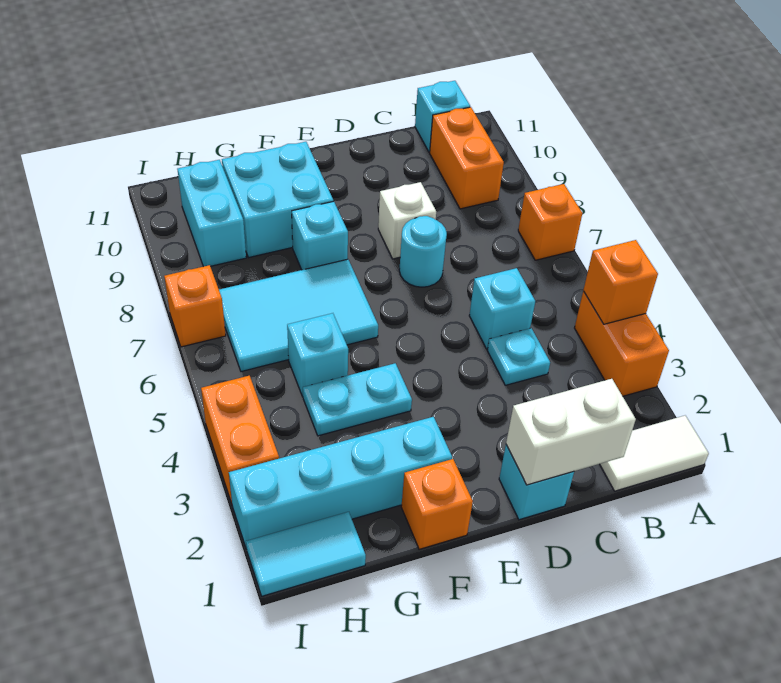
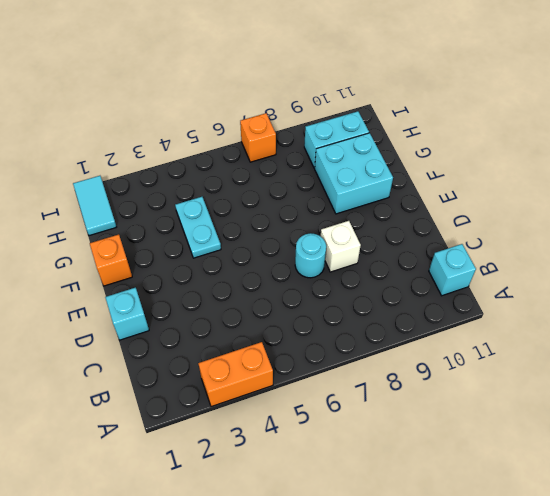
none -> white tile A1:B1 level 1
none -> orange brick A7 level 1
none -> orange brick B9:B10 level 1

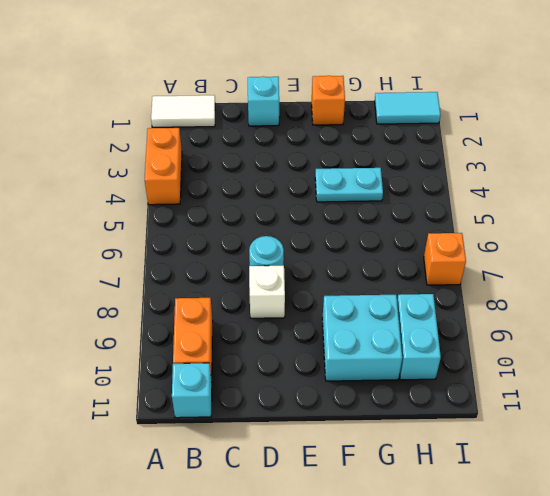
none -> orange brick A7 level 1
none -> cyan plate C4 level 1
none -> cyan brick C5 level 1

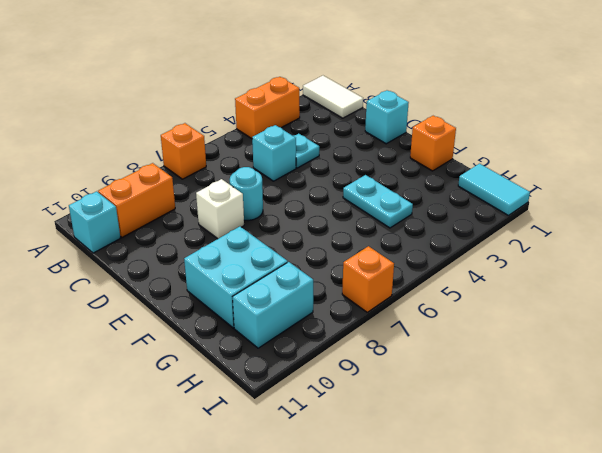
none -> cyan brick F2:I2 level 1
none -> cyan tile F6:H7 level 1
none -> cyan brick F8 level 1

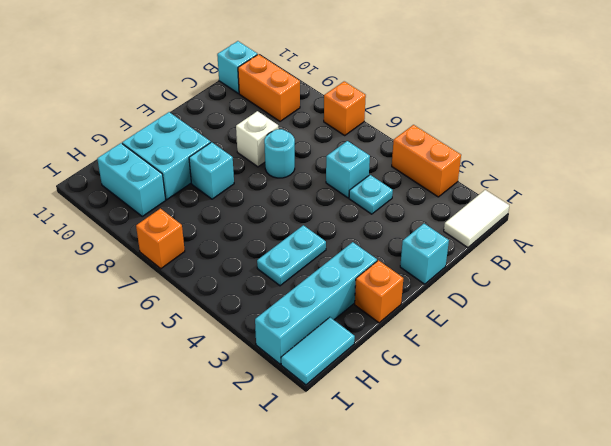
none -> cyan tile F6:H7 level 1
none -> cyan brick G5 level 1
none -> orange brick I3:I4 level 1

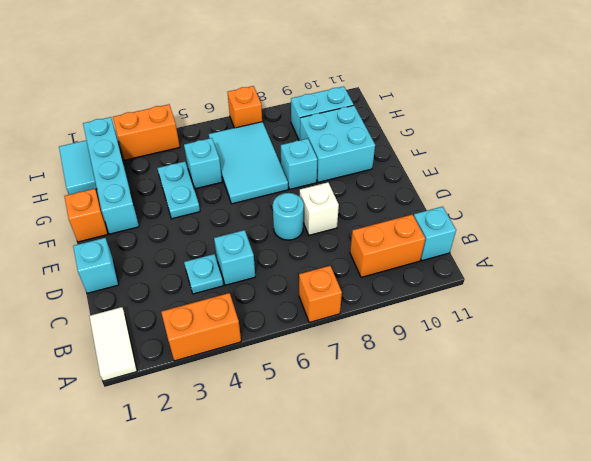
none -> orange brick A4 level 2
none -> white brick C1:D1 level 2

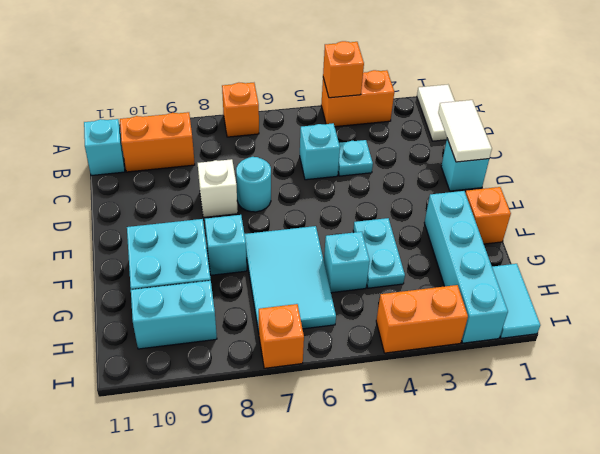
white tile C1:D1 level 2 -> white brick C1:D1 level 2

